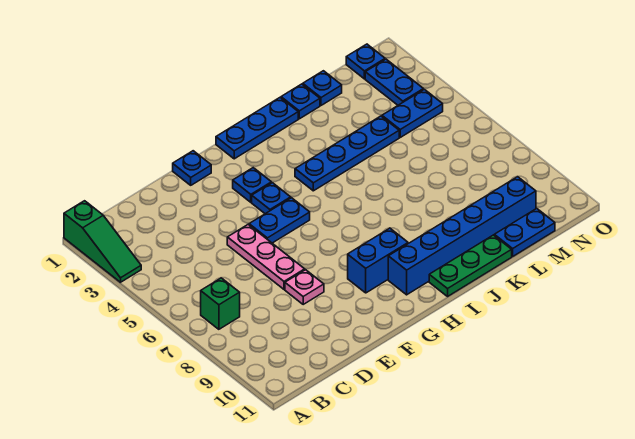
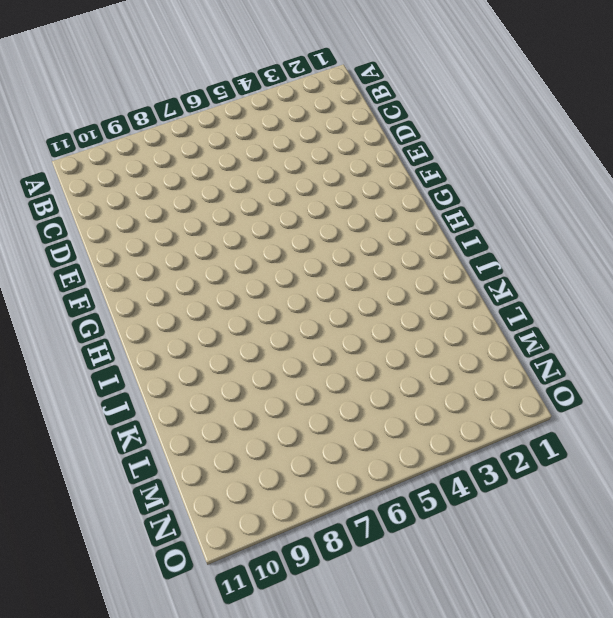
none -> green slope A1:A3 level 1 top 1
none -> green brick B7 level 1
none -> pink plate E5:E7 level 1

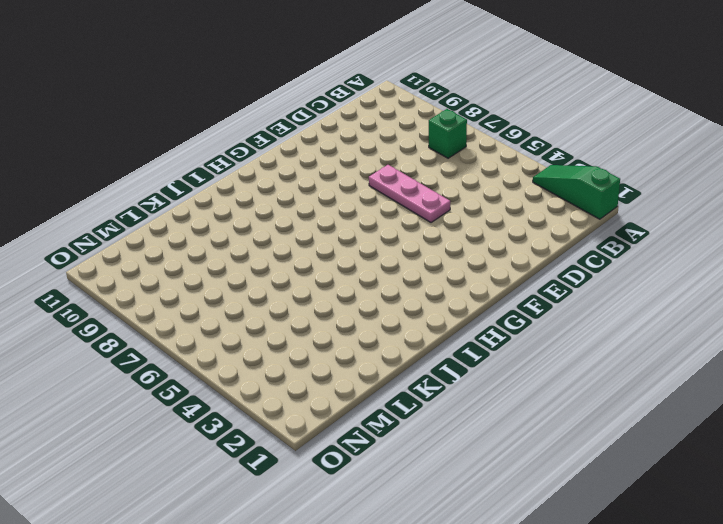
none -> pink plate E8 level 1
none -> blue plate F1 level 1
none -> blue plate F5:G5 level 1

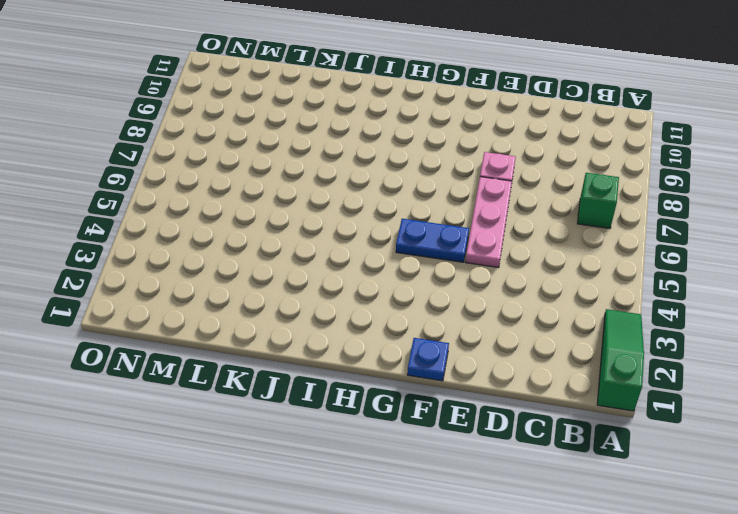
none -> blue plate G3 level 1
none -> blue plate G4 level 1
none -> blue brick G9:H9 level 1

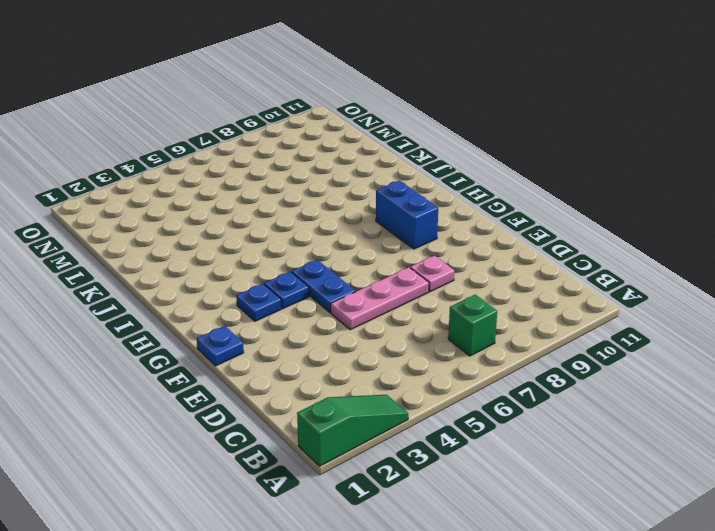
none -> blue plate H1:J1 level 1
none -> blue brick H10:M10 level 1
none -> blue plate I4:L4 level 1

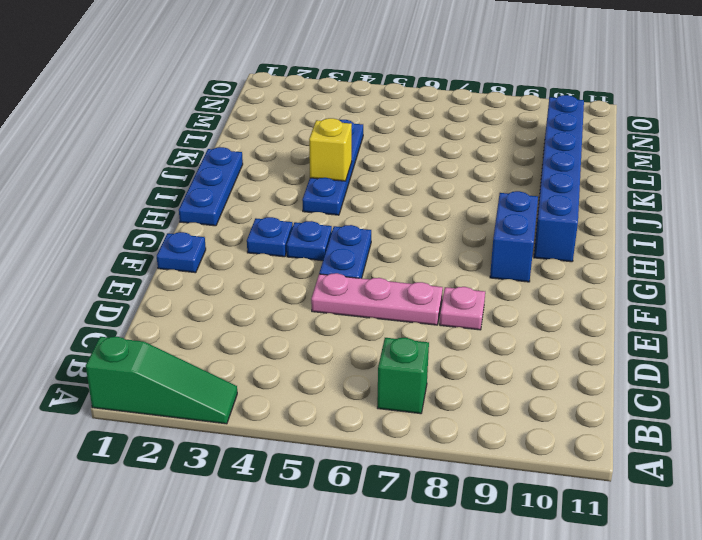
yellow brick J4 level 2 -> none
none -> green plate I11:K11 level 1
none -> blue plate K1 level 1
none -> blue plate L1 level 1

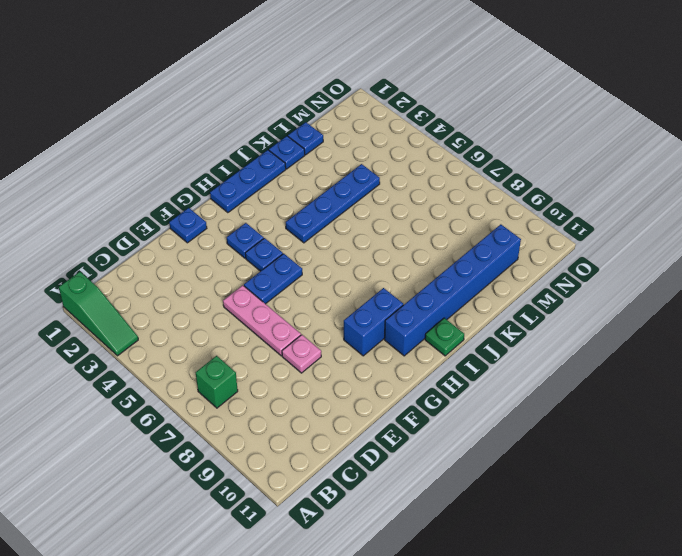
green plate I11 level 1 -> green plate I11:K11 level 1
none -> blue plate L11:M11 level 1
none -> blue plate M4:N4 level 1
none -> blue plate N1 level 1

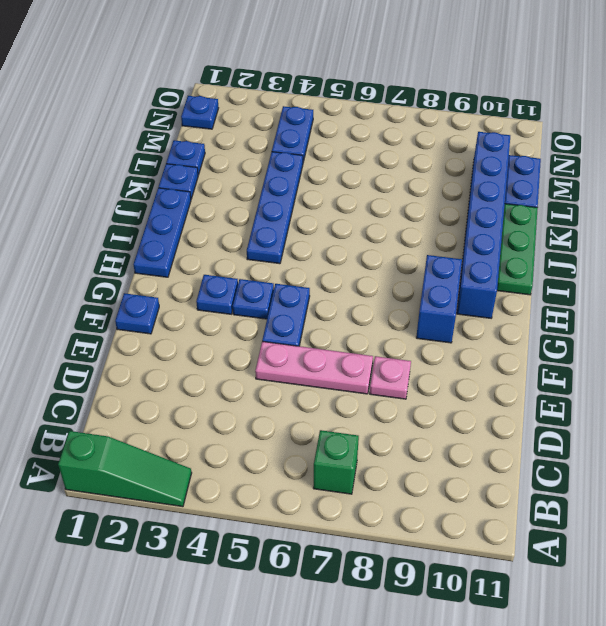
none -> blue plate N2:N3 level 1

